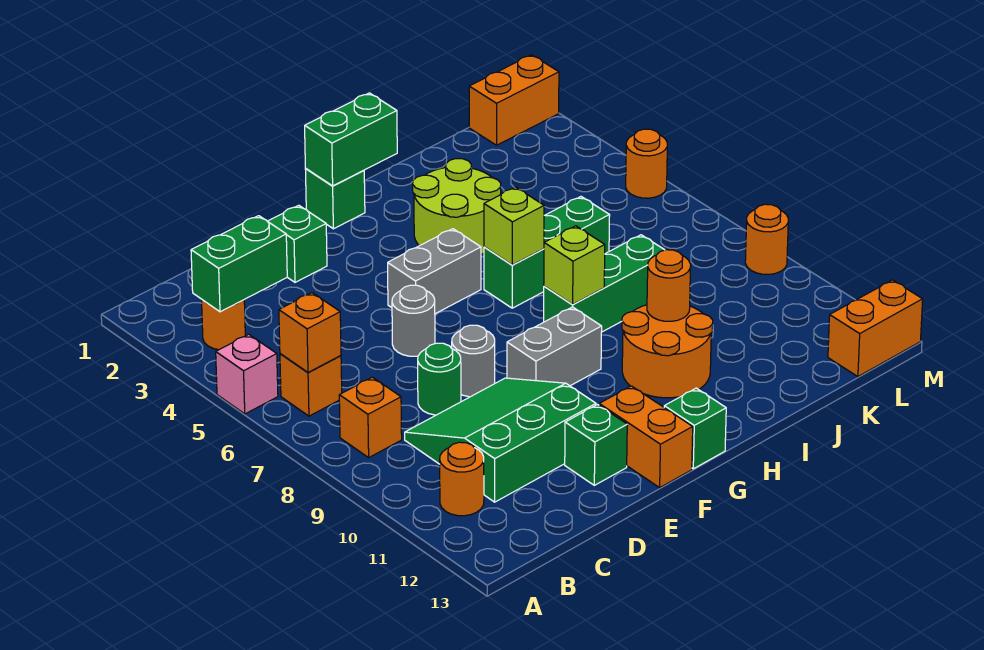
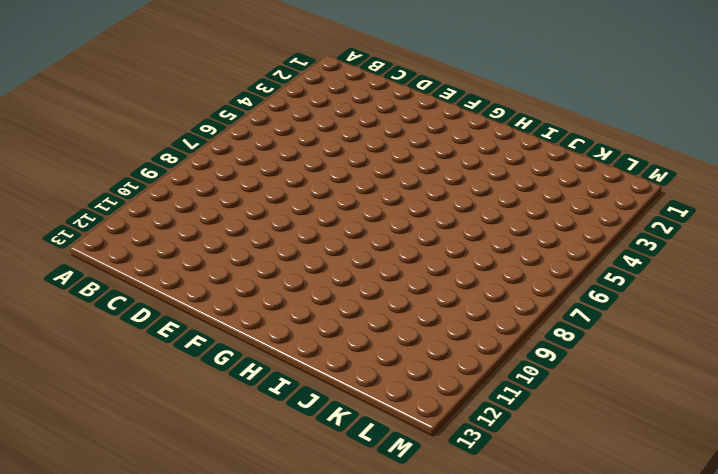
none -> pink brick A5 level 1
none -> orange round brick B3 level 1
none -> orange brick B6 level 1
none -> orange brick B8 level 1

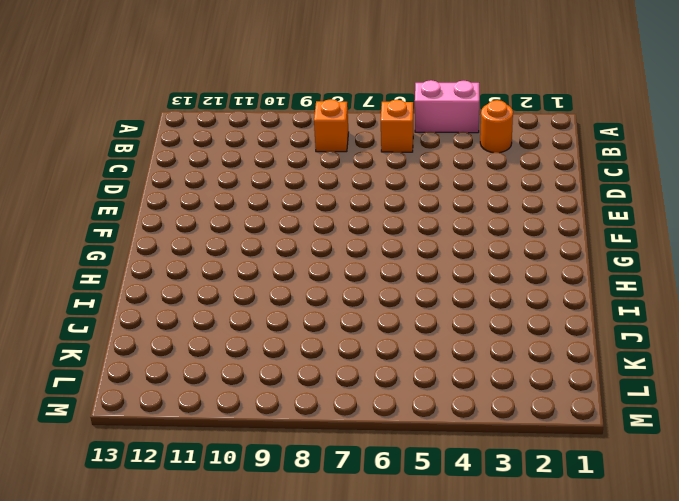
pink brick A4:A5 level 1 -> pink brick A5 level 1
none -> orange round brick B11 level 1
none -> green slope C9:E11 level 1 top 11
none -> green round brick D8 level 1
none -> green brick E2 level 1

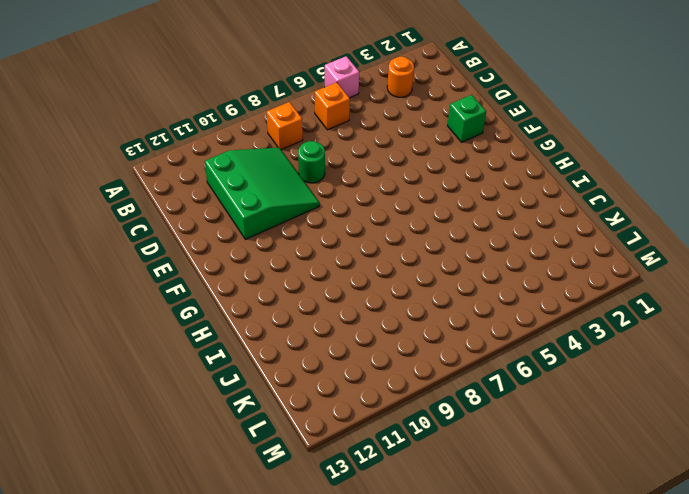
none -> orange round brick B11 level 1
none -> grey round brick E6 level 1
none -> grey round brick E8 level 1
none -> green brick E12 level 1

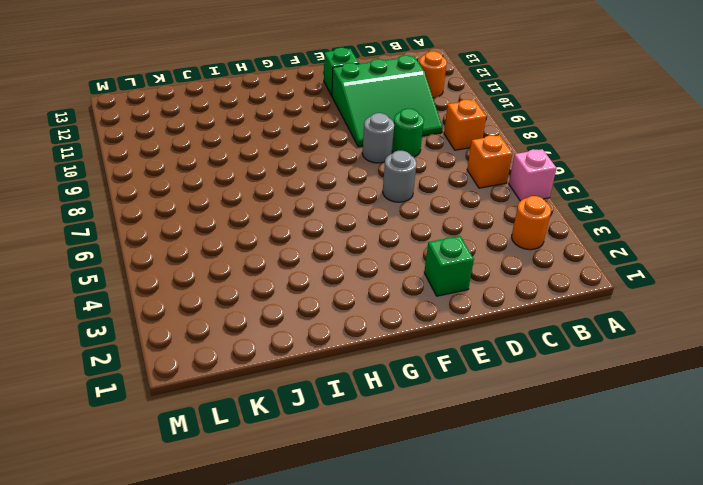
none -> grey brick F5:G5 level 1
none -> grey brick F9:G9 level 1
none -> orange brick F12:F13 level 1
none -> green brick G1 level 1

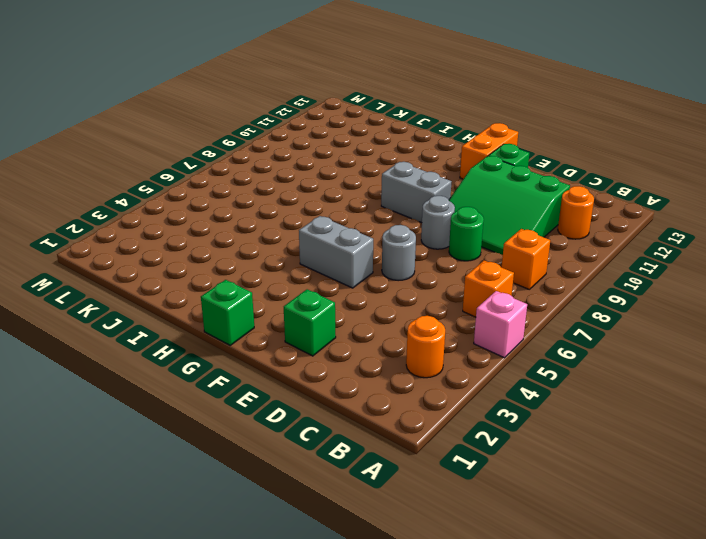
none -> green brick G13 level 1
none -> lime round brick H3:I4 level 1
none -> green brick H6:J6 level 1
none -> green brick H8:J8 level 1

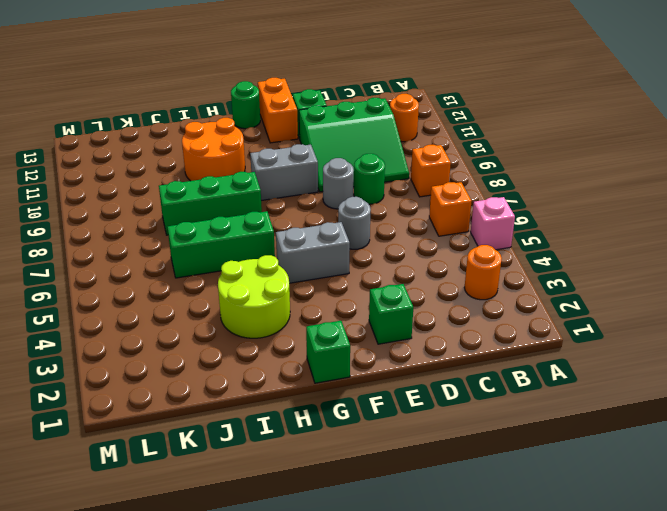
green round brick G13 level 1 -> green brick G13 level 1
none -> orange brick L1:M1 level 1
none -> orange brick L13:M13 level 1
none -> orange round brick M5 level 1
none -> orange round brick M9 level 1

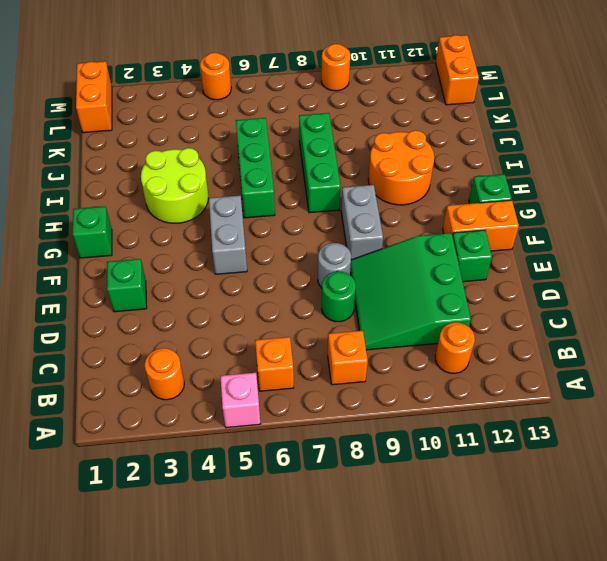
none -> grey round brick E6 level 1
none -> green brick B3:C3 level 2
none -> orange brick B6 level 2
none -> green brick G1:H1 level 2

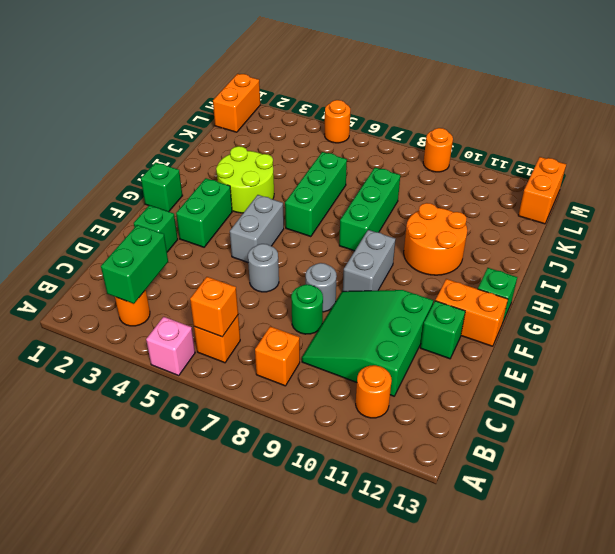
green brick F3:G3 level 1 -> green brick G1:H1 level 2
none -> lime brick H6 level 2
none -> lime brick H8 level 2
none -> orange round brick I10 level 2

